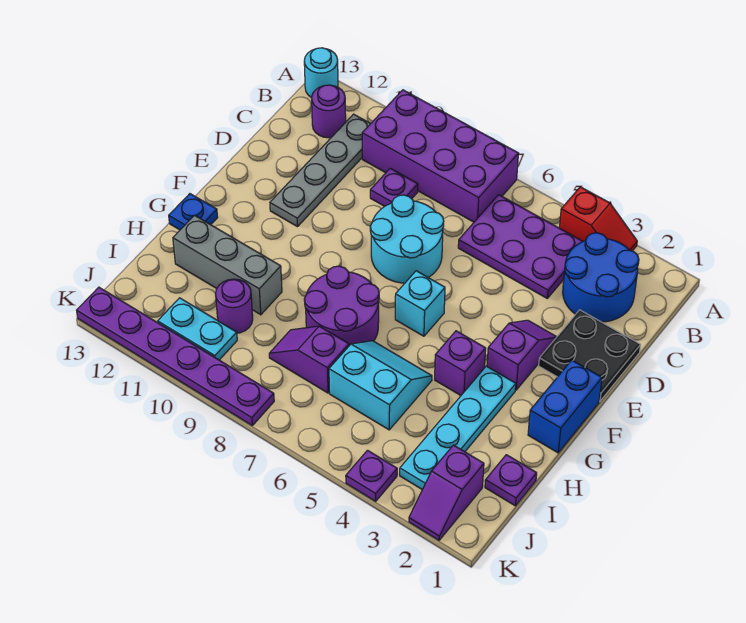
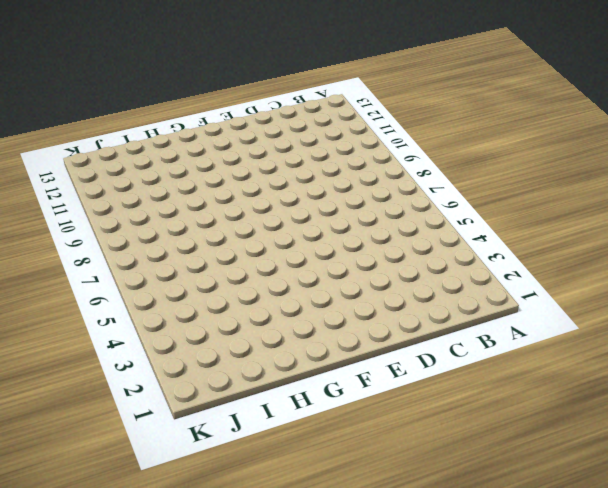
none -> red slope A3:A4 level 1 top 4
none -> purple brick A7:B10 level 1
none -> cyan round brick A13 level 1

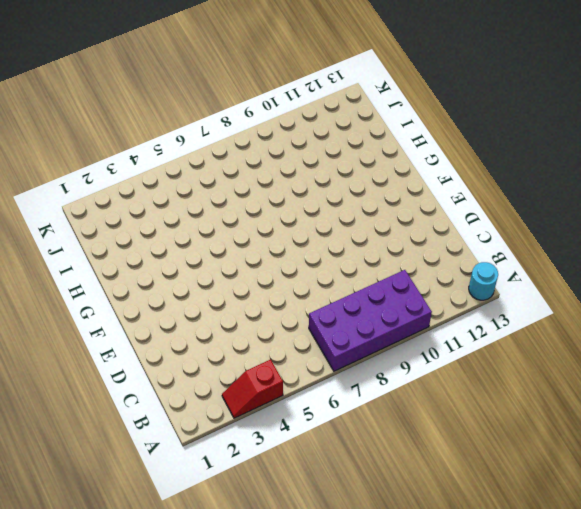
none -> blue round brick B2:C3 level 1
none -> purple plate B4:C6 level 1
none -> grey plate B11:E11 level 1

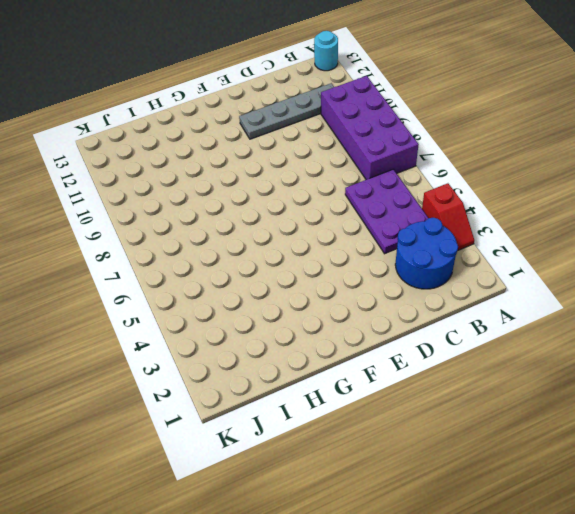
none -> purple round brick B12 level 1
none -> purple plate C9 level 1
none -> black plate D1:E2 level 1

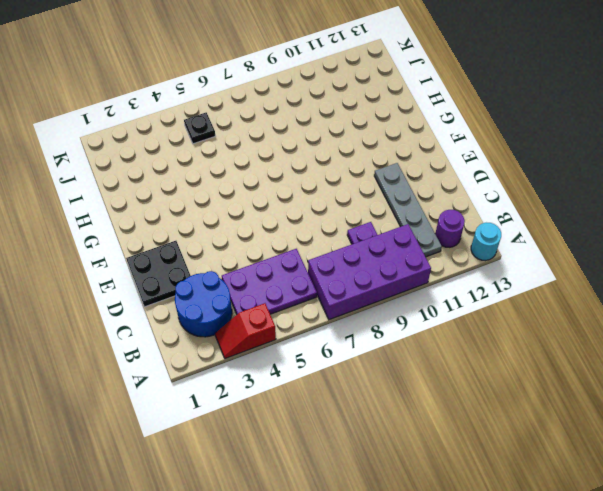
black plate J5 level 1 -> none
none -> cyan round brick D7:E8 level 1
none -> purple slope E3:F3 level 1 top F
none -> blue brick F1:G1 level 1

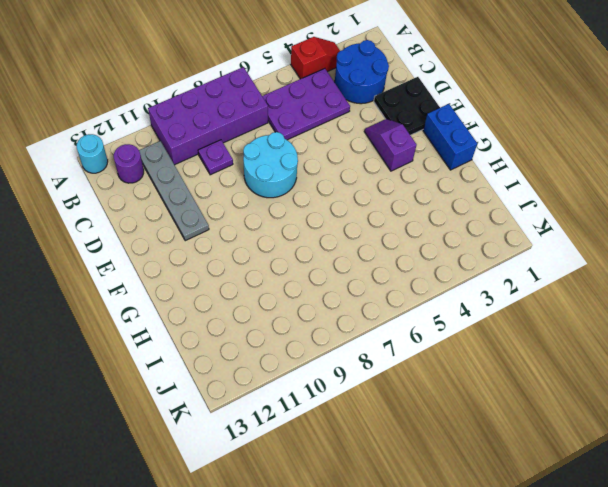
none -> cyan brick F6 level 1
none -> cyan plate G3:J3 level 1
none -> purple brick G4 level 1

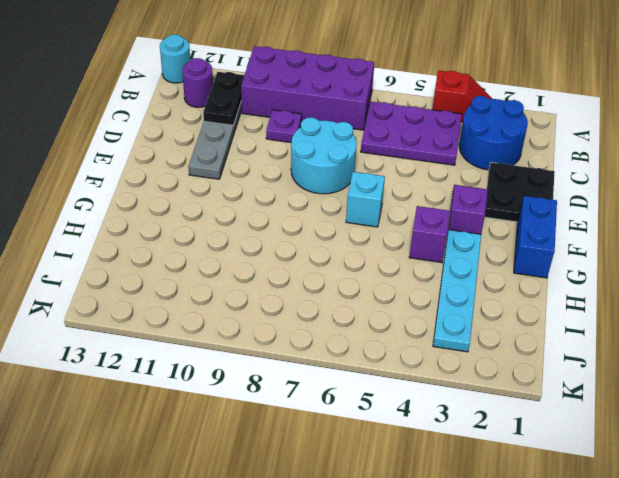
black plate B11:C11 level 2 -> none
none -> purple round brick G7:H8 level 1
none -> blue plate G13 level 1
none -> cyan slope H5:I6 level 1 top I

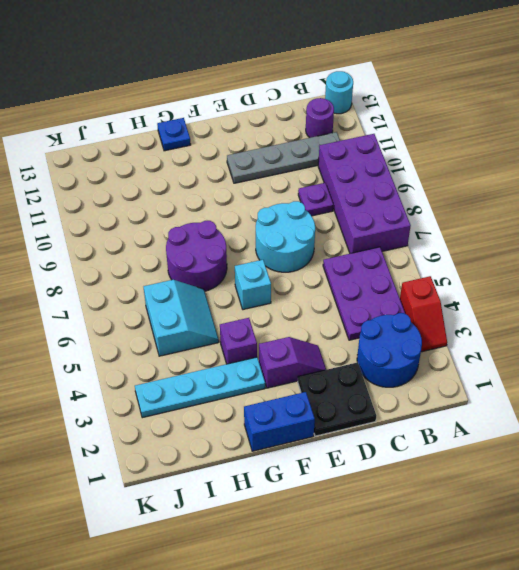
none -> grey brick H10:H12 level 1
none -> purple plate I1 level 1
none -> purple slope I7:I8 level 1 top 7

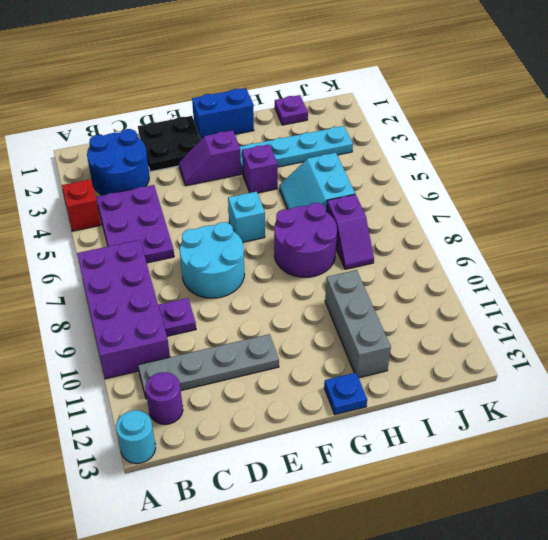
none -> purple round brick I10 level 1
none -> purple slope J2:K2 level 1 top J
none -> cyan plate J10:J11 level 1

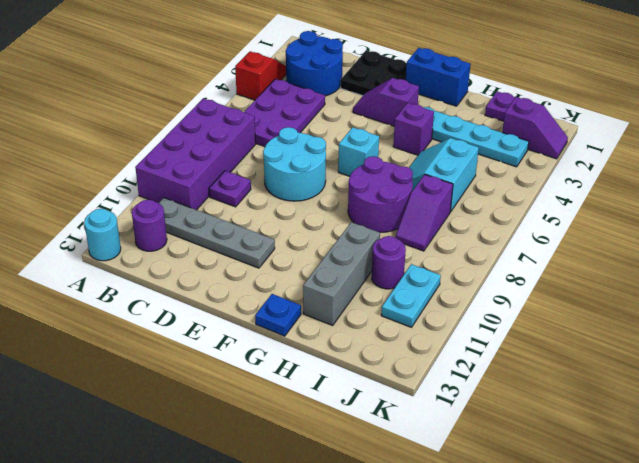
none -> purple plate K4 level 1
none -> purple plate K8:K13 level 1

